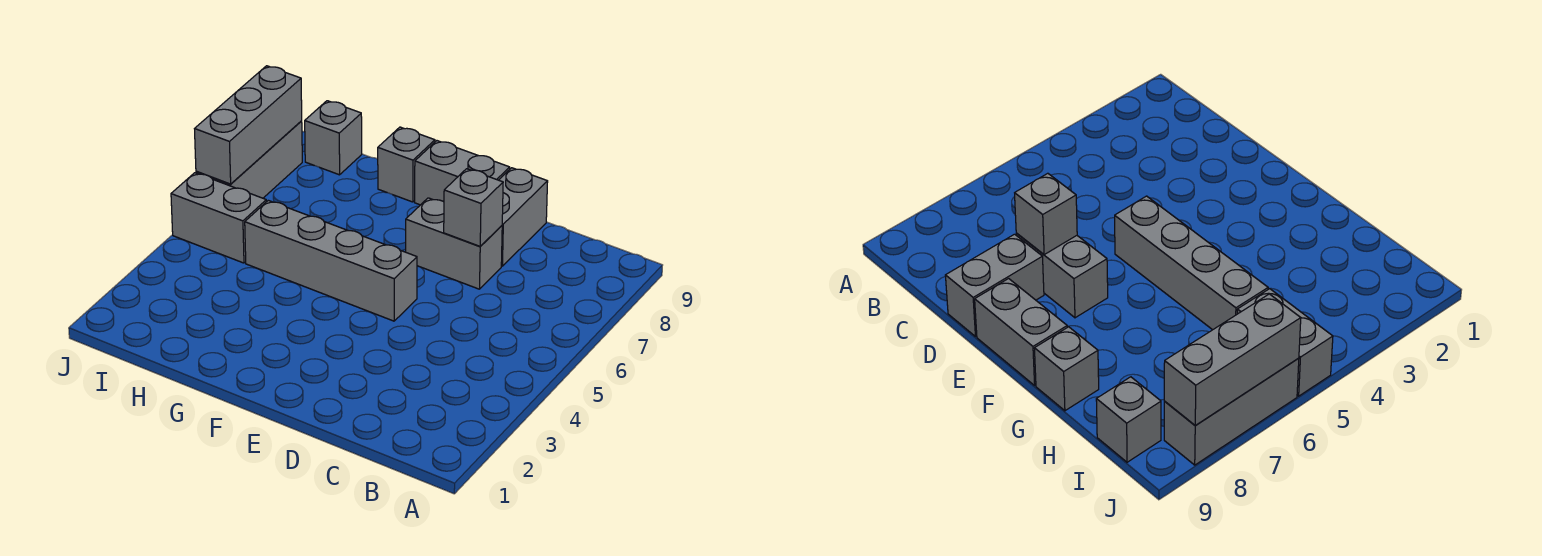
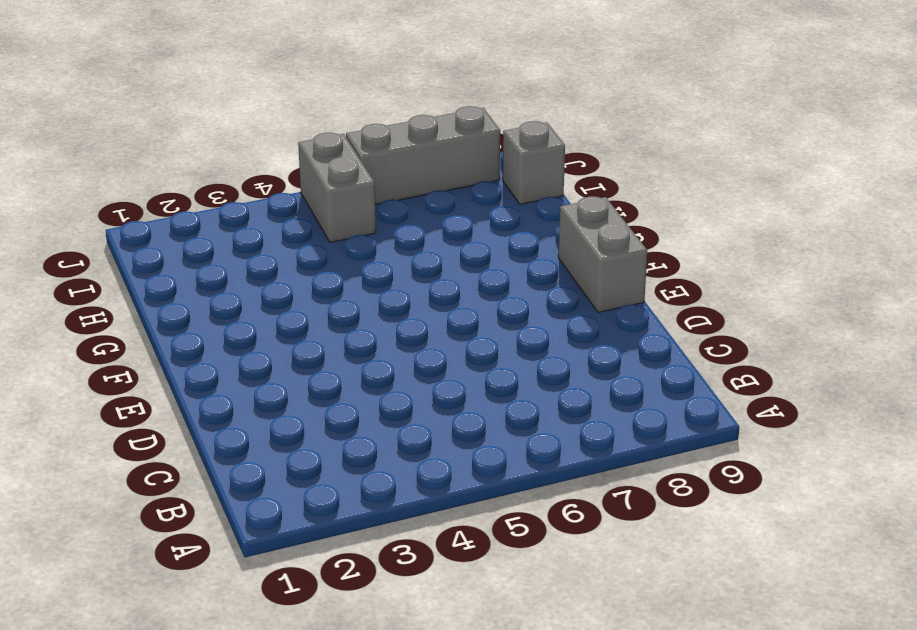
none -> grey brick D7:E7 level 1
none -> grey brick D8:D9 level 1

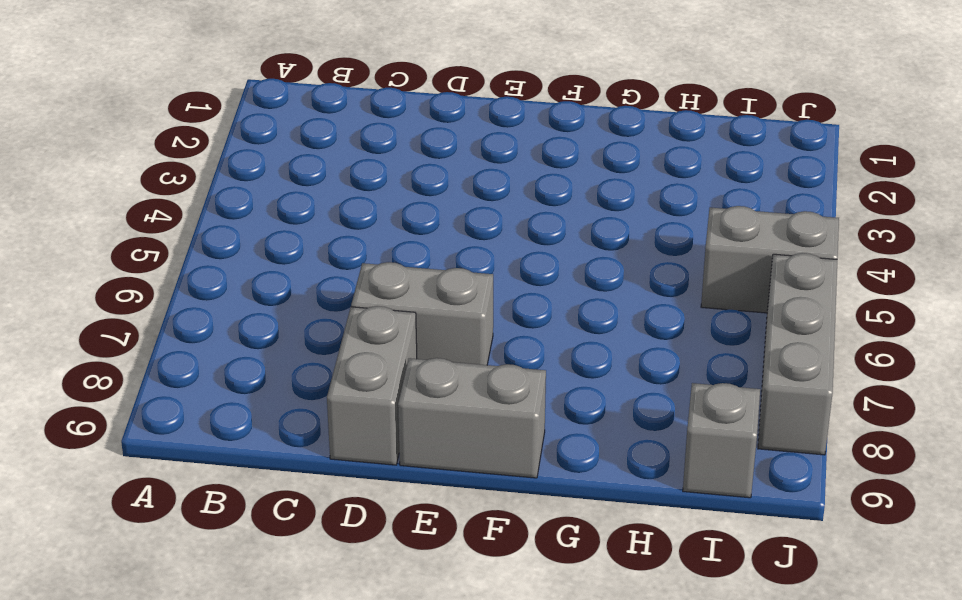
none -> grey brick E5:H5 level 1
none -> grey brick G9 level 1

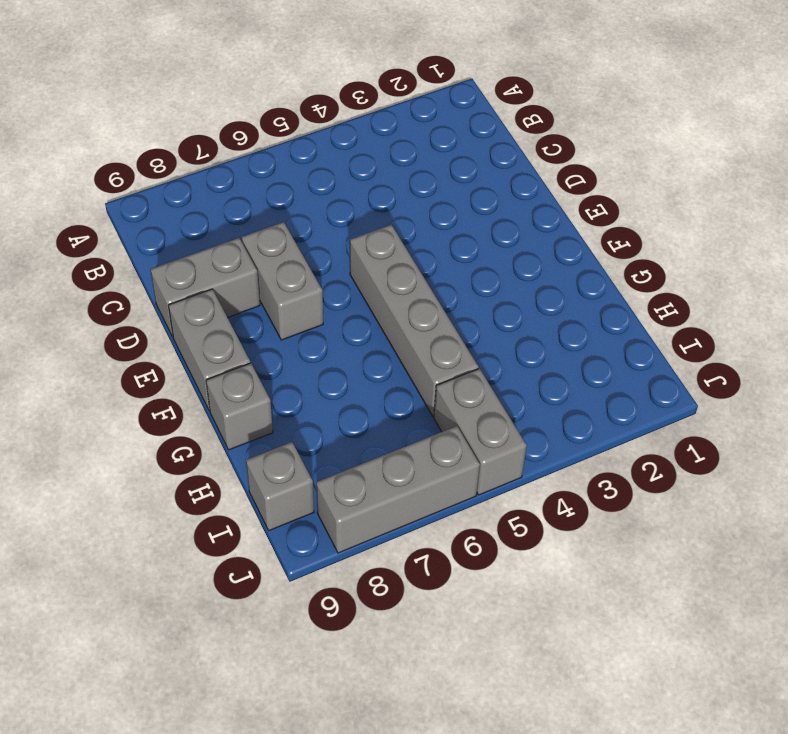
none -> grey brick D7 level 2
none -> grey brick J6:J8 level 2

